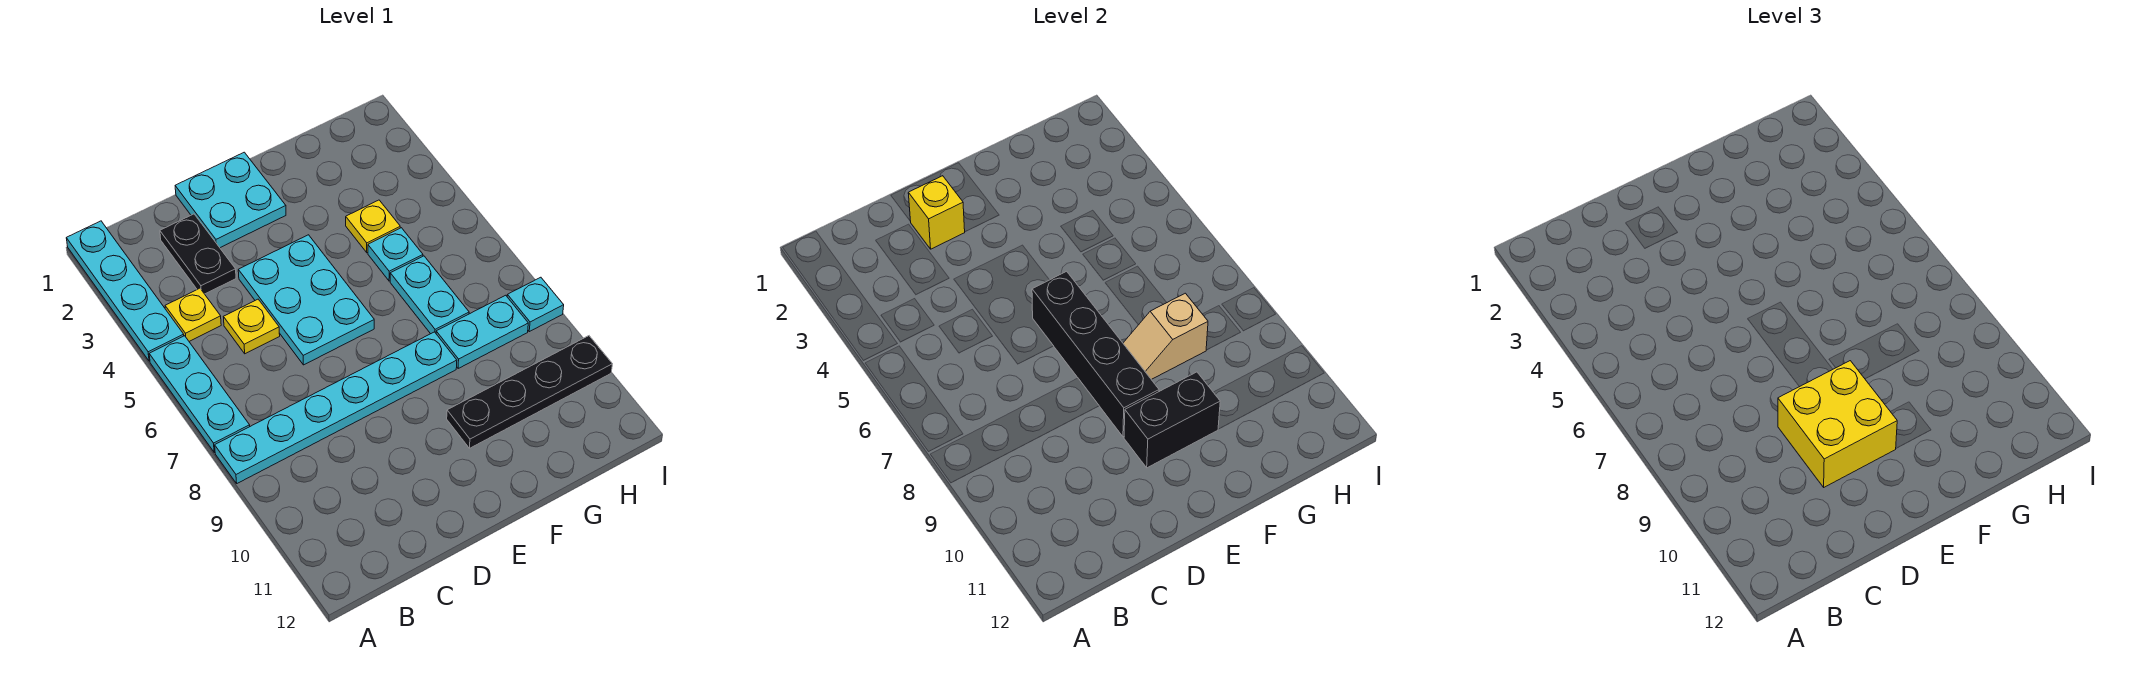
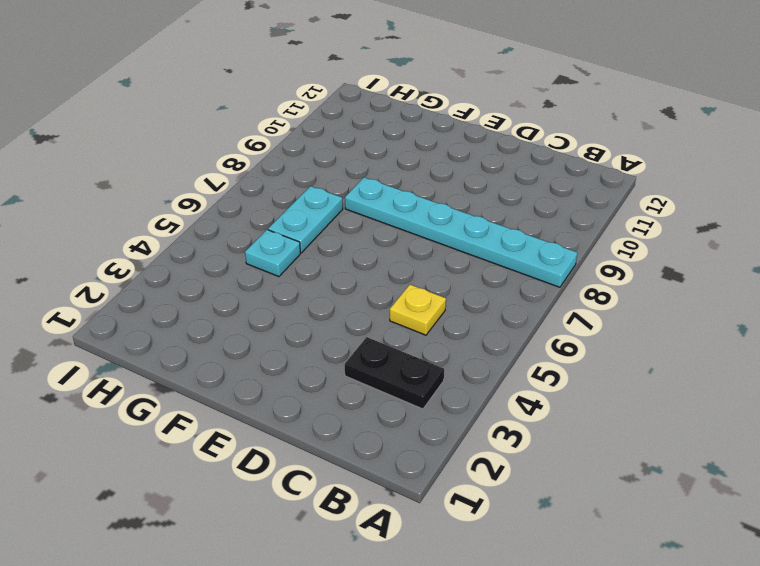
black plate B3:C3 level 1 -> black plate C2:C3 level 1
none -> cyan plate A1:A4 level 1
none -> cyan plate A5:A7 level 1
none -> yellow plate B4 level 1

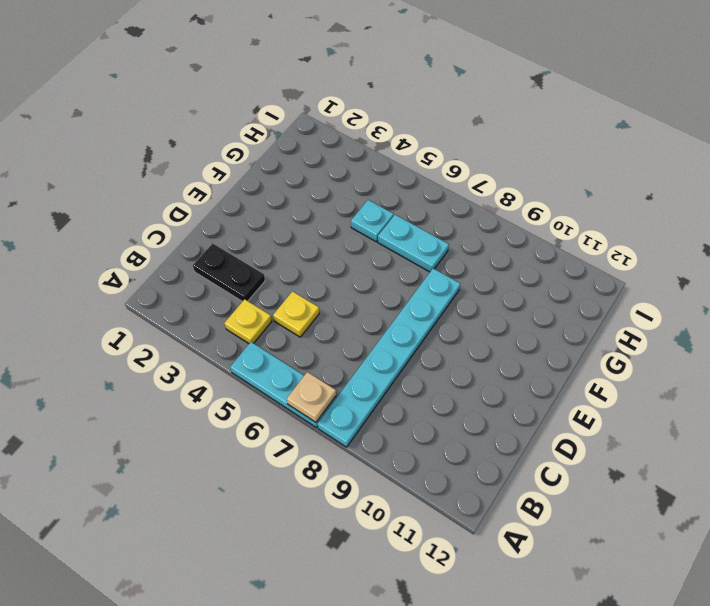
tan plate A7 level 2 -> none
none -> cyan plate A1:A4 level 1
none -> cyan plate D1:E2 level 1
none -> cyan plate D4:E6 level 1

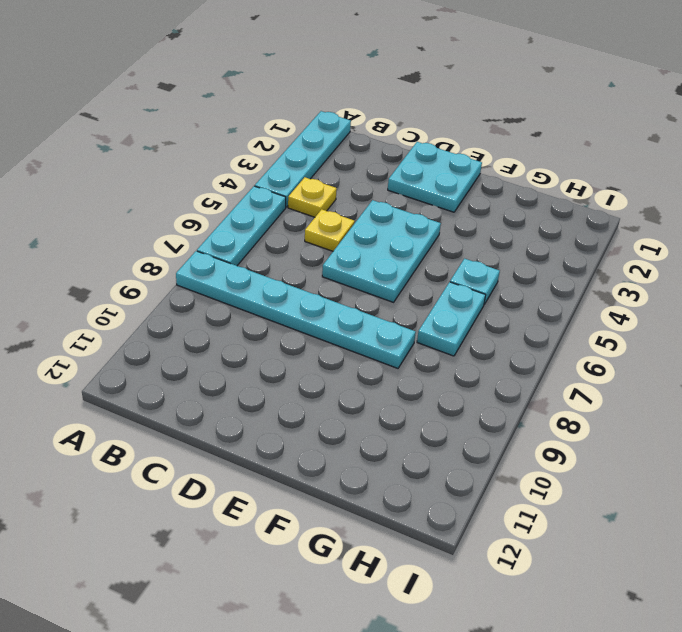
none -> black plate C2:C3 level 1
none -> black plate F10:I10 level 1
none -> yellow plate G4 level 1

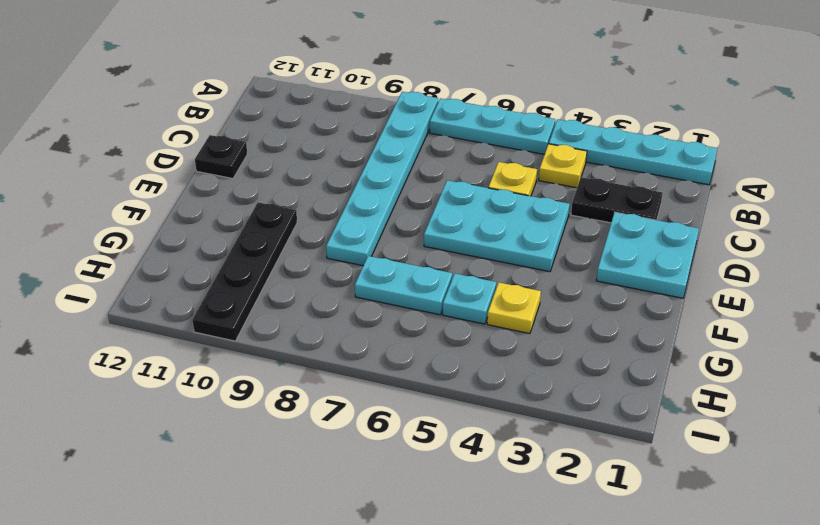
black plate D12 level 1 -> none
none -> cyan plate G8:H8 level 1
none -> cyan plate I8 level 1
none -> yellow brick D2 level 2

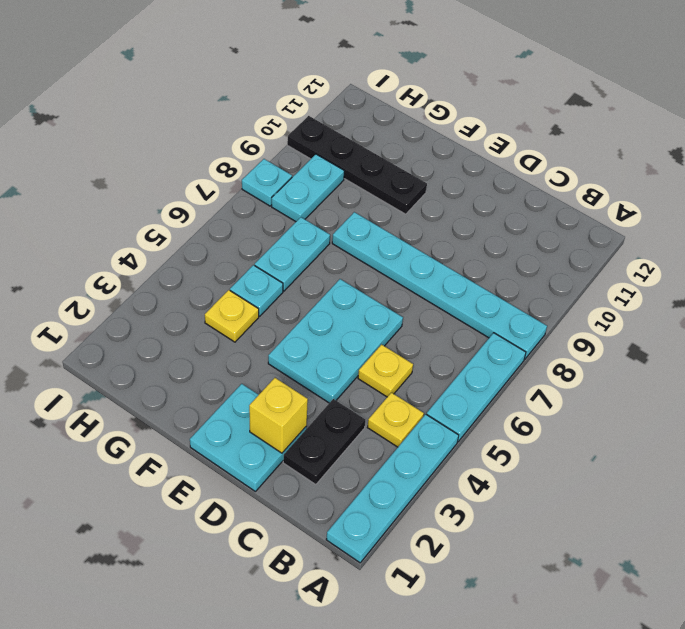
cyan plate H8:H9 level 1 -> cyan plate G8:H8 level 1
none -> black brick E6:E9 level 2
none -> black brick E10:F10 level 2
none -> tan slope F8:G8 level 2 top G

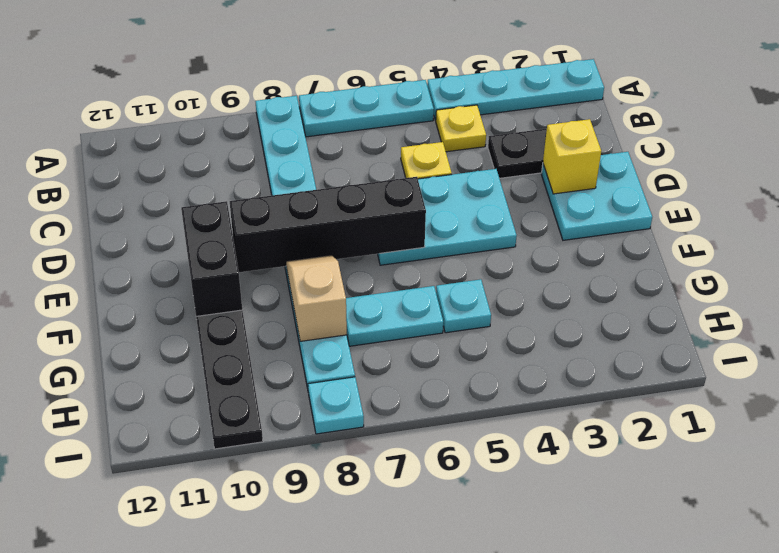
none -> yellow plate G4 level 1
none -> yellow brick D9:E10 level 3

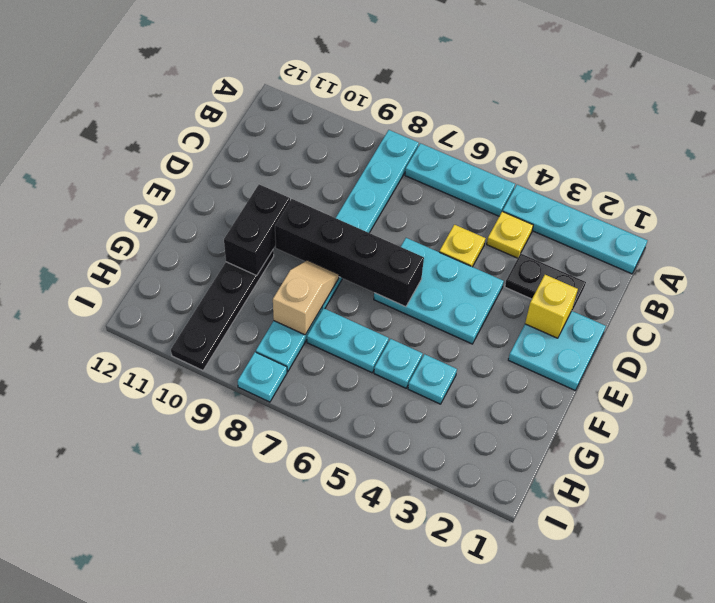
cyan plate G4 level 1 -> yellow plate G4 level 1
none -> yellow brick D9:E10 level 3

